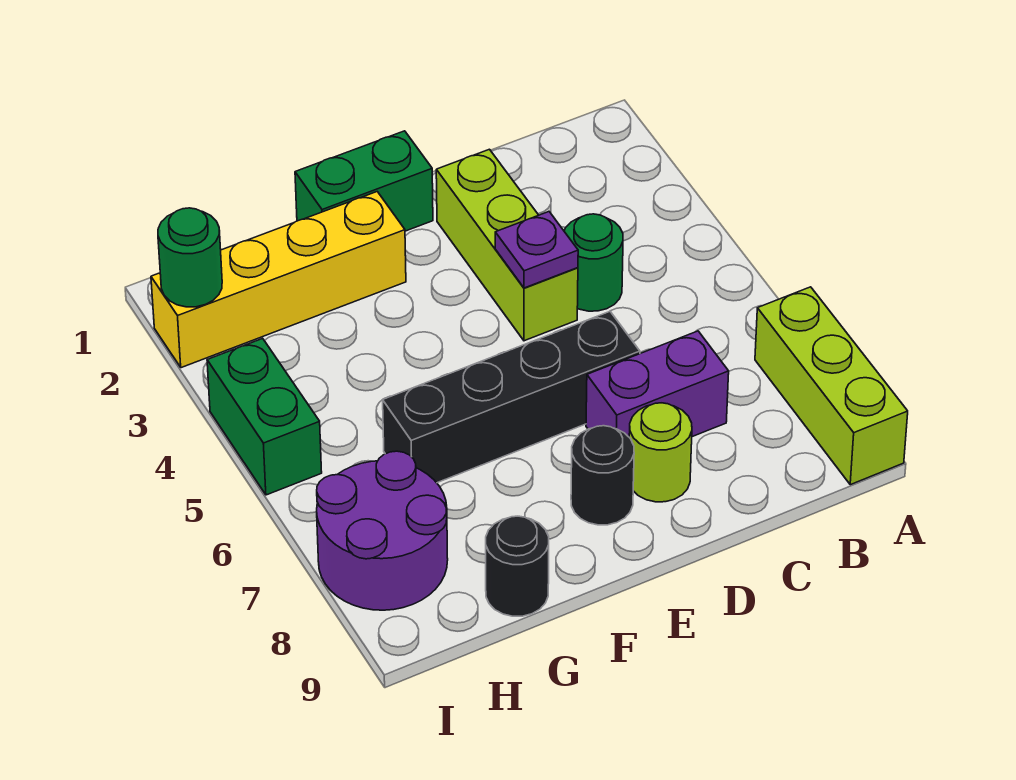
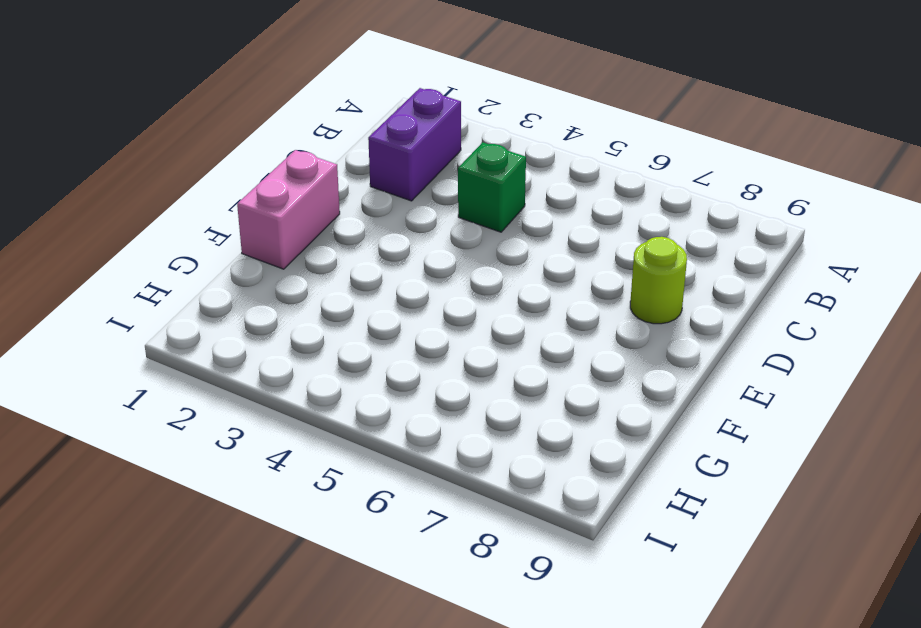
purple brick B2:C2 level 1 -> purple brick C7:D7 level 1
green brick C4 level 1 -> green round brick C4 level 1
pink brick E1:F1 level 1 -> green brick E1:F1 level 1
none -> lime brick A7:A9 level 1
none -> lime brick D2:D4 level 1
none -> black brick D6:G6 level 1

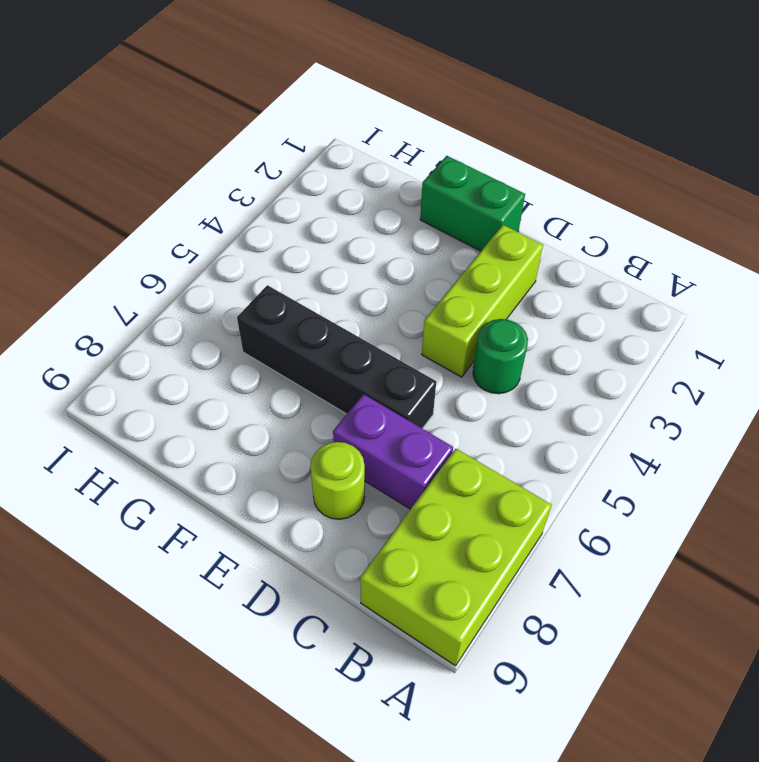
lime brick A7:B9 level 1 -> lime brick A7:A9 level 1
none -> black round brick E8 level 1
none -> yellow brick F2:I2 level 1
none -> black round brick G9 level 1

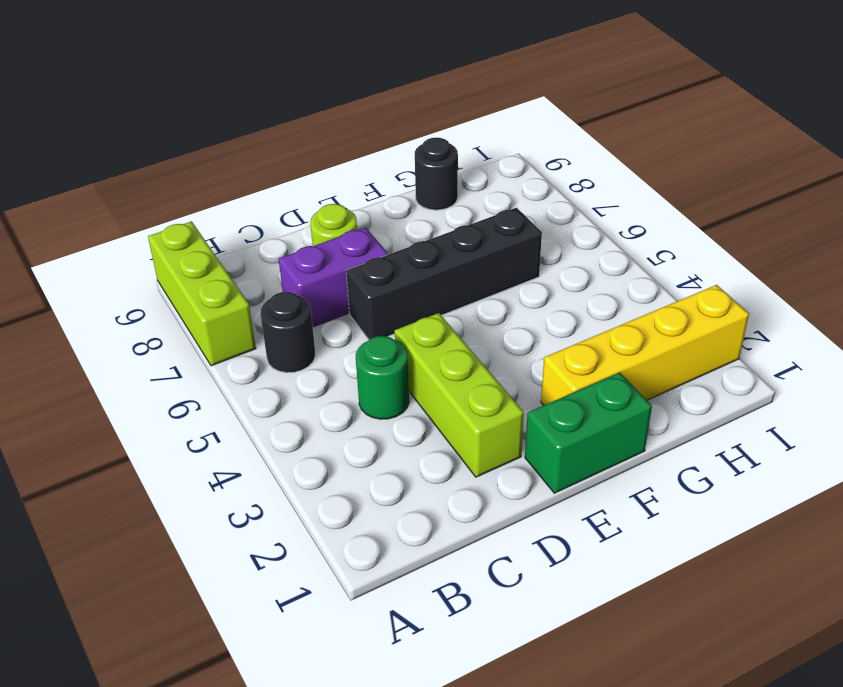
black round brick B6 level 1 -> black round brick E8 level 1
none -> purple round brick H7:I8 level 1
none -> green brick I4:I5 level 1
none -> purple plate D4 level 2

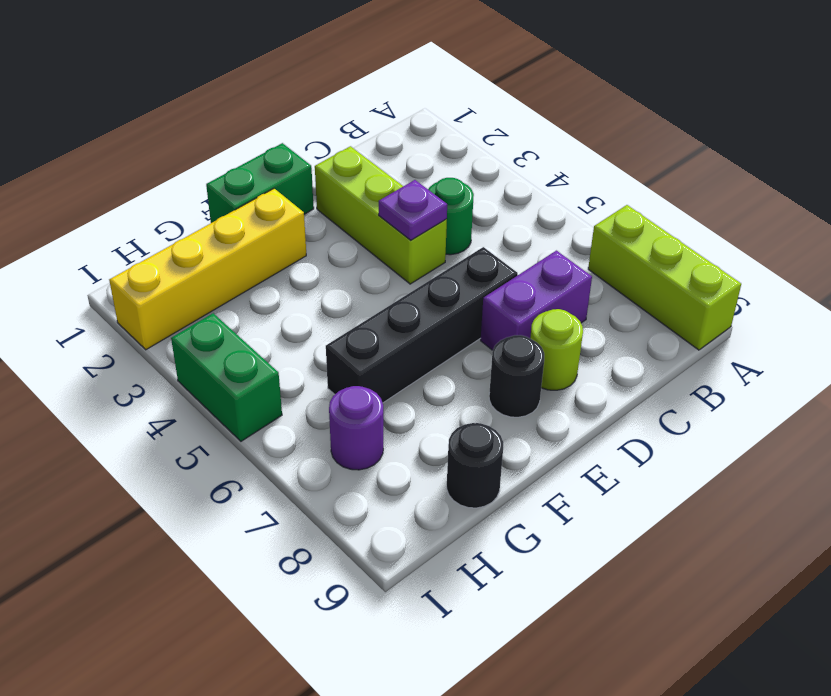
purple round brick H7 level 1 -> purple round brick H7:I8 level 1
none -> green round brick I2 level 2

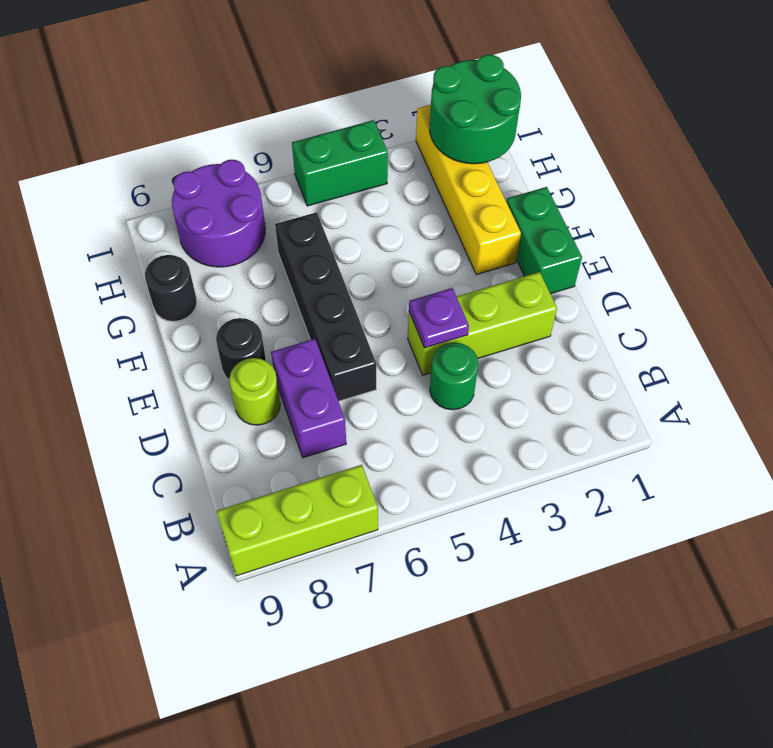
green round brick H1:I2 level 2 -> green round brick I2 level 2

